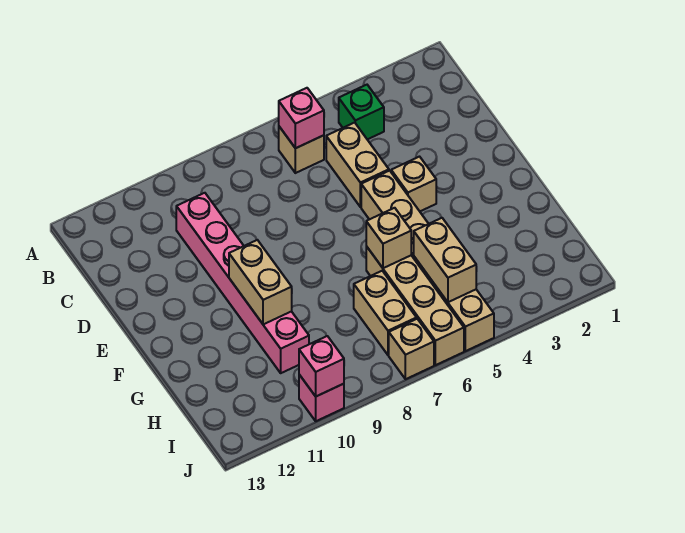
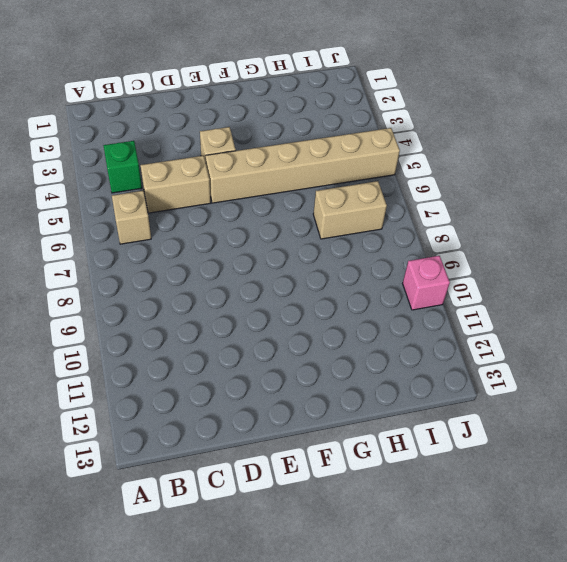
none -> pink brick C10:H10 level 1
none -> tan brick G6:J6 level 1
none -> tan brick J7 level 1

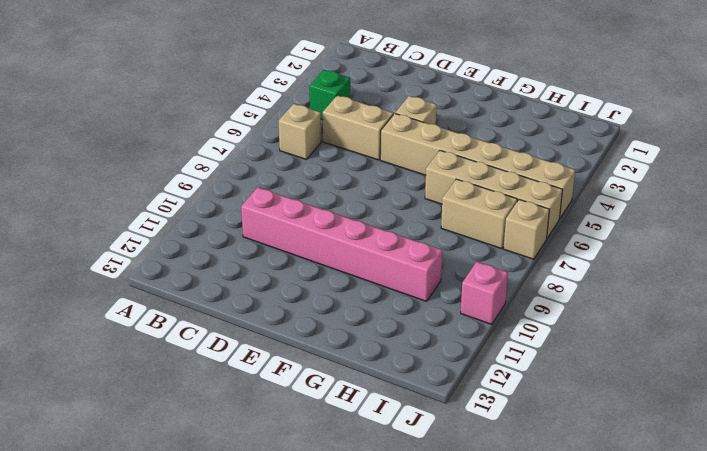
none -> pink brick B6 level 2
none -> tan brick F10:G10 level 2
none -> tan brick G6 level 2

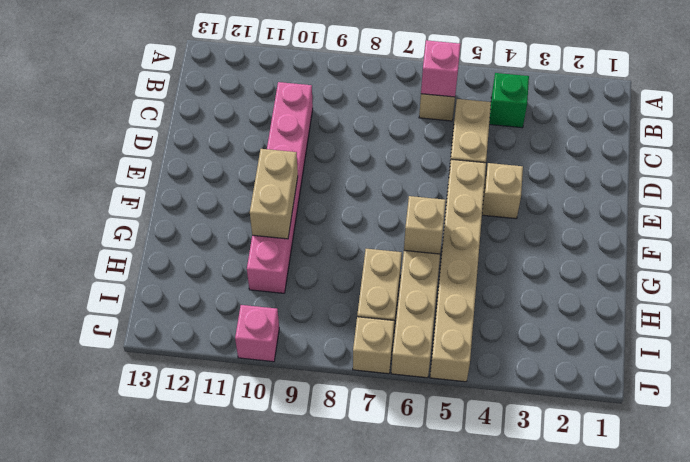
none -> tan brick H5:I5 level 2
none -> pink brick J10 level 2

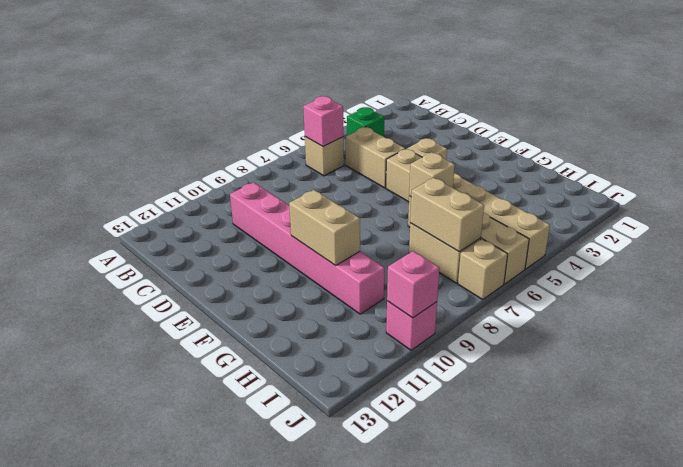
tan brick H7:I7 level 2 -> tan brick H5:I5 level 2

